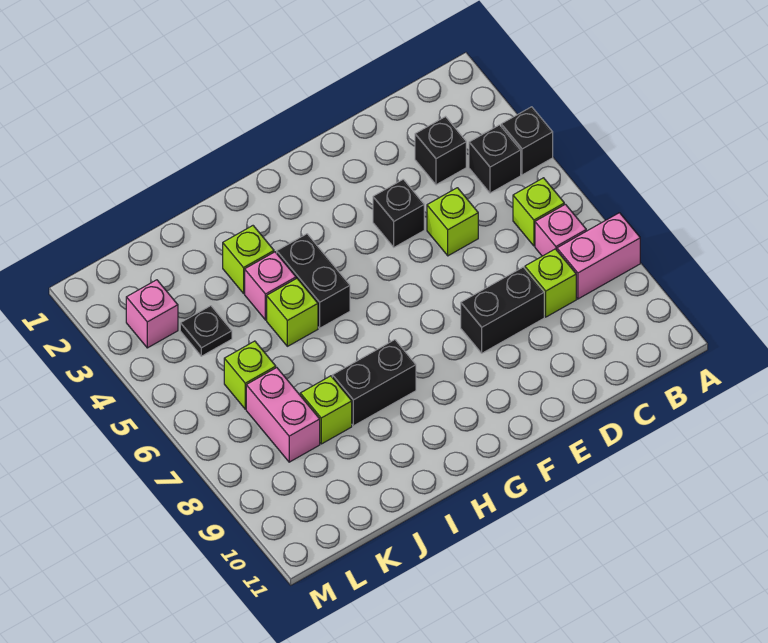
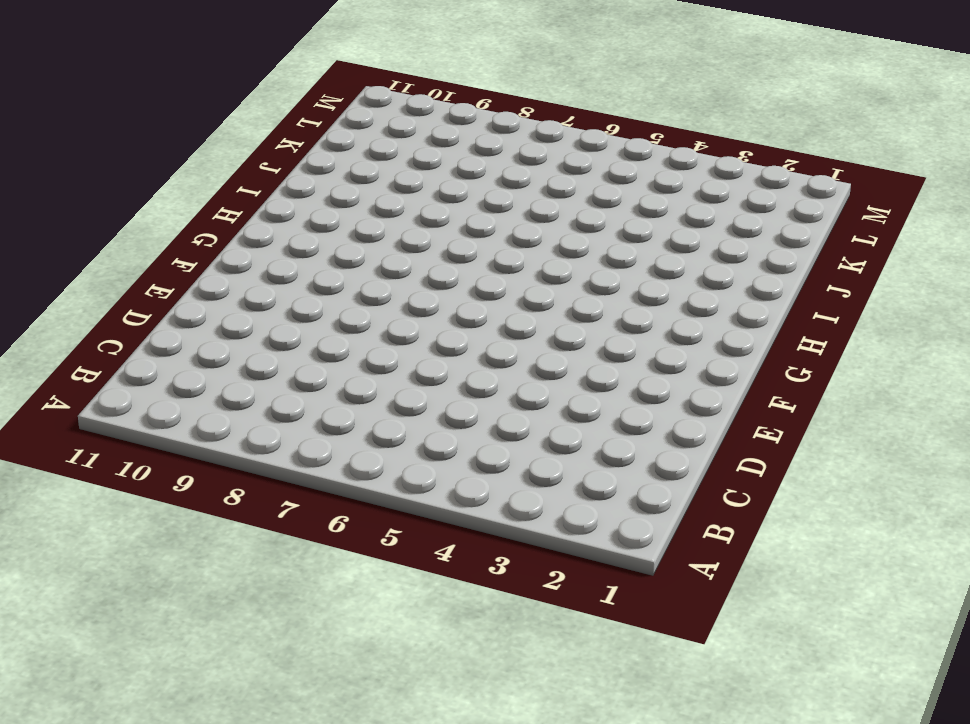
none -> black brick A4 level 1
none -> pink brick A8:B8 level 1
none -> black brick B4 level 1

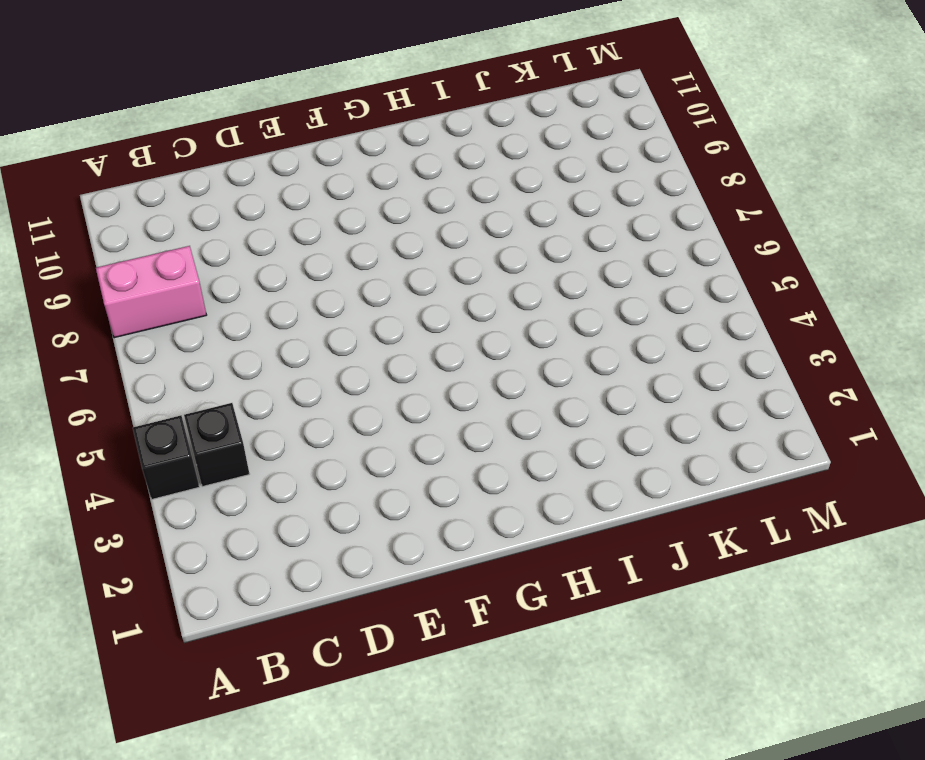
none -> lime brick B6 level 1
none -> pink brick B7 level 1
none -> black brick C3 level 1

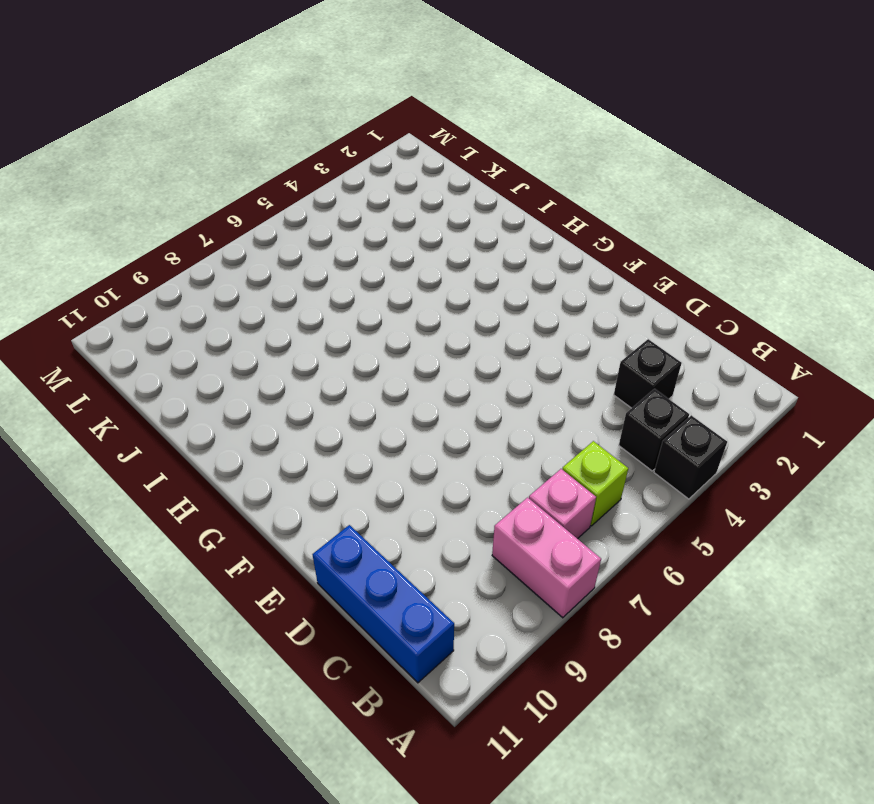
blue brick B11:D11 level 1 -> none
none -> lime brick C8 level 1
none -> lime brick D5 level 1
none -> black brick D8:E8 level 1

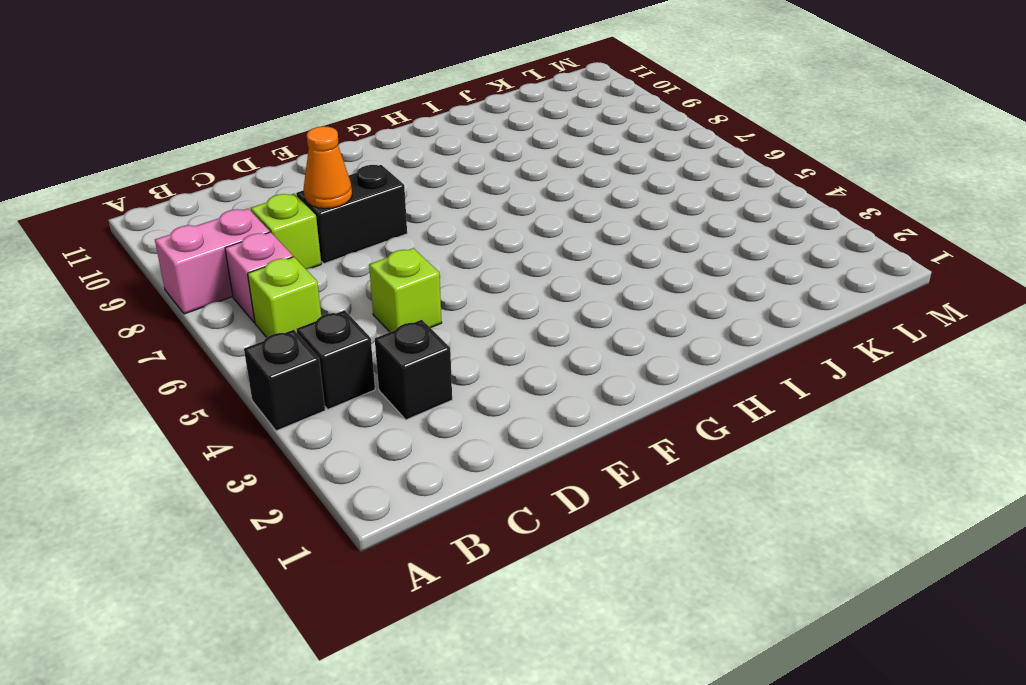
orange cone D8 level 2 -> none
none -> black brick E4 level 1
none -> black brick H4:H5 level 1
none -> black brick H8:I8 level 1

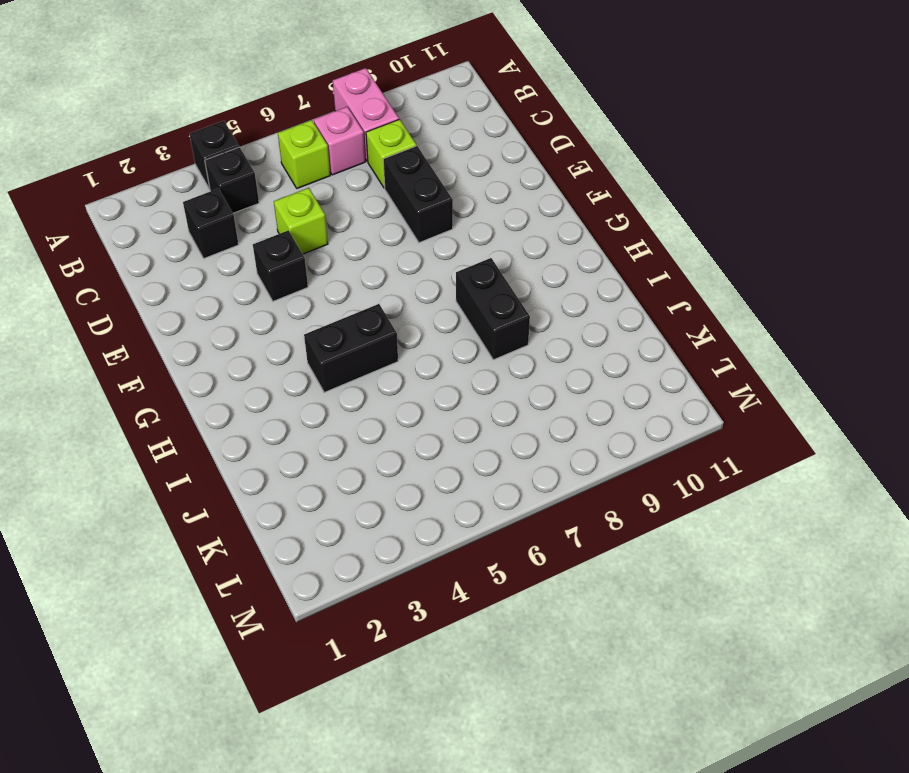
none -> lime brick I3 level 1
none -> pink brick I4 level 1
none -> lime brick I5 level 1

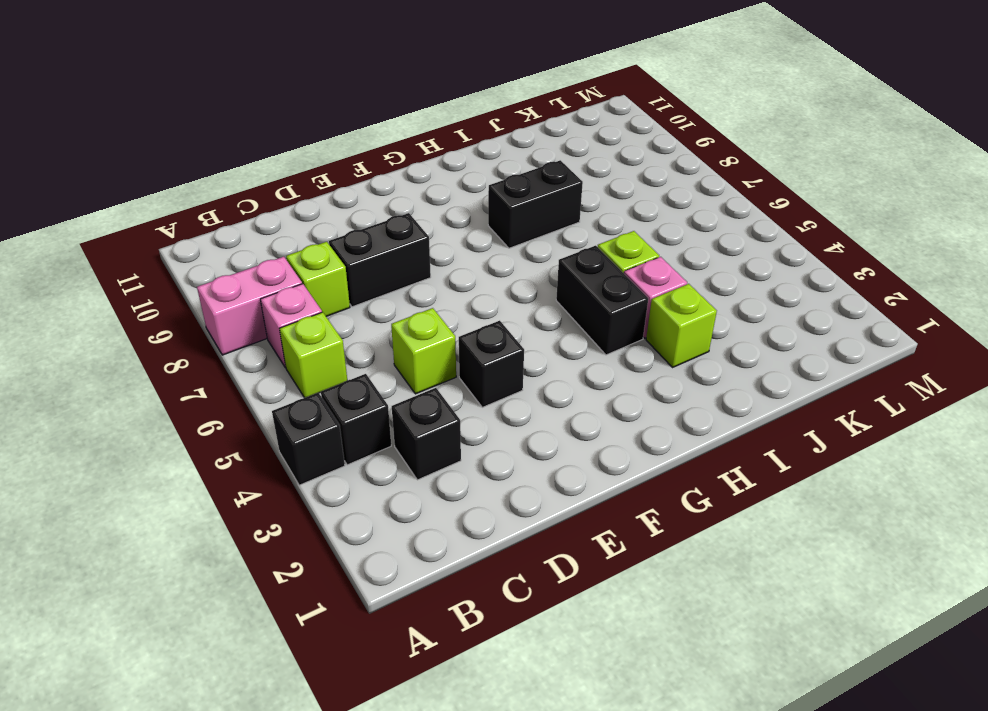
none -> lime brick J8 level 1
none -> black plate K4 level 1
none -> lime brick K6 level 1

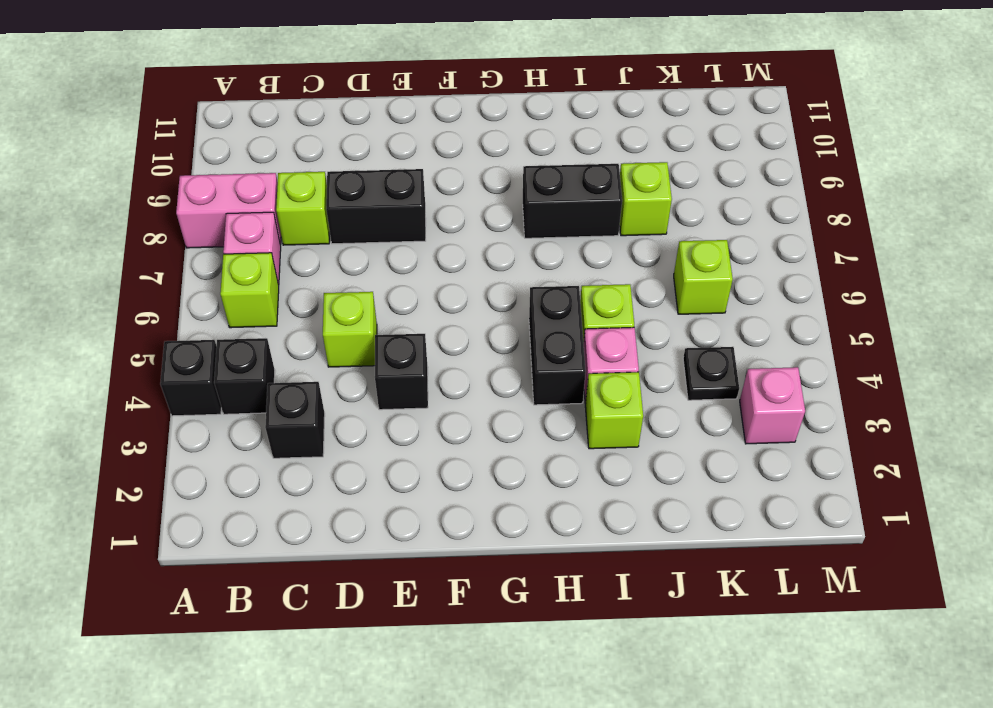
none -> pink brick K7:K8 level 1

